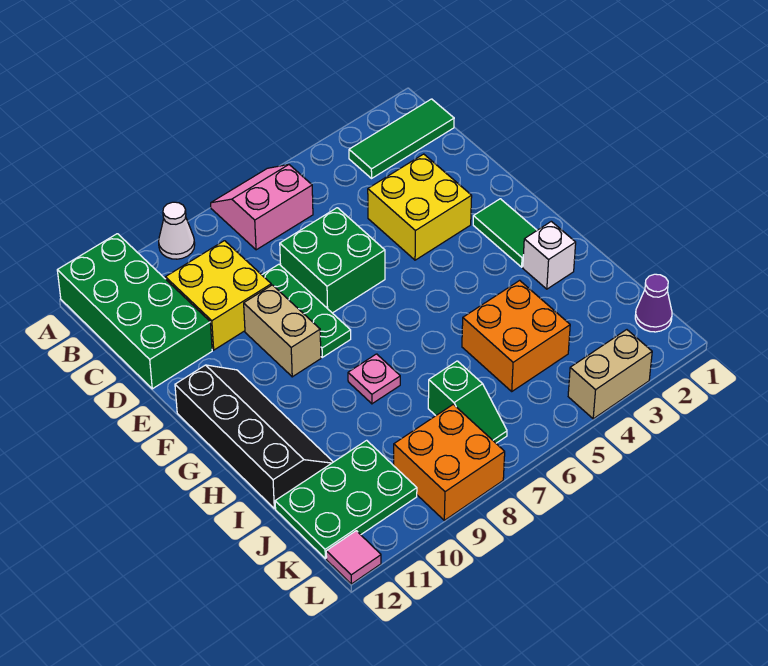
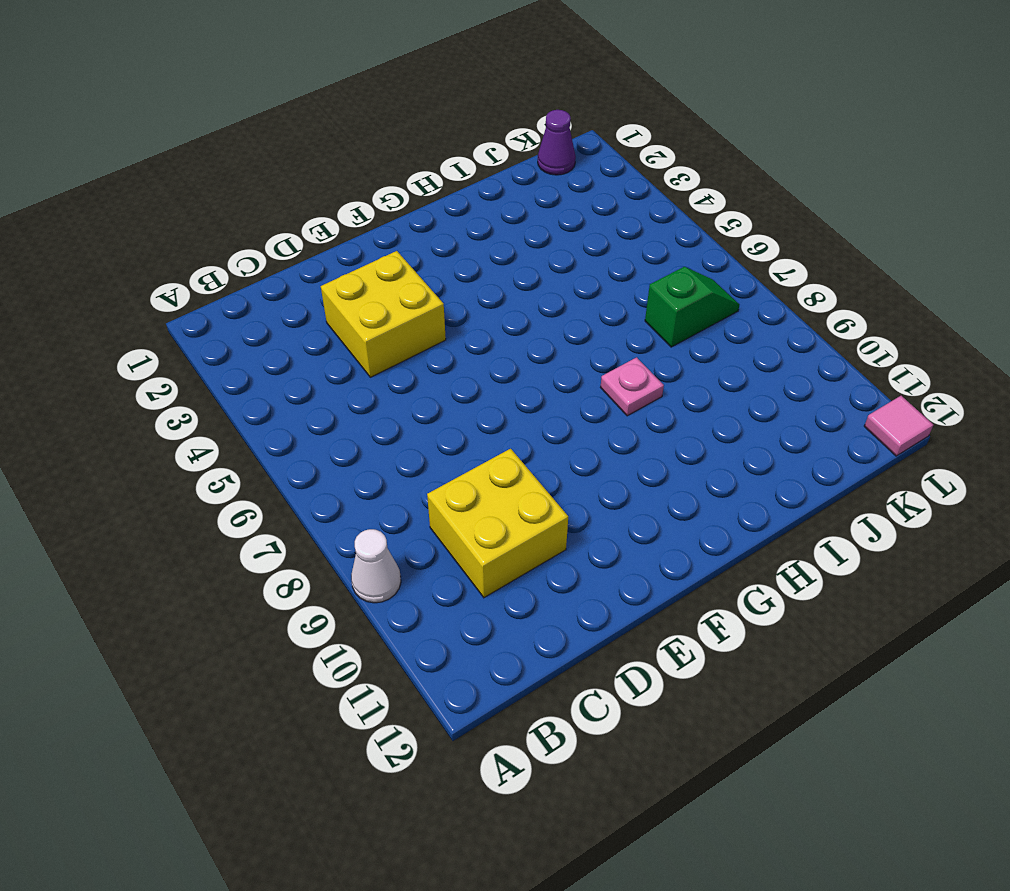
none -> pink slope A6:B7 level 1 top B
none -> green brick A11:D12 level 1
none -> green tile B1:B3 level 1

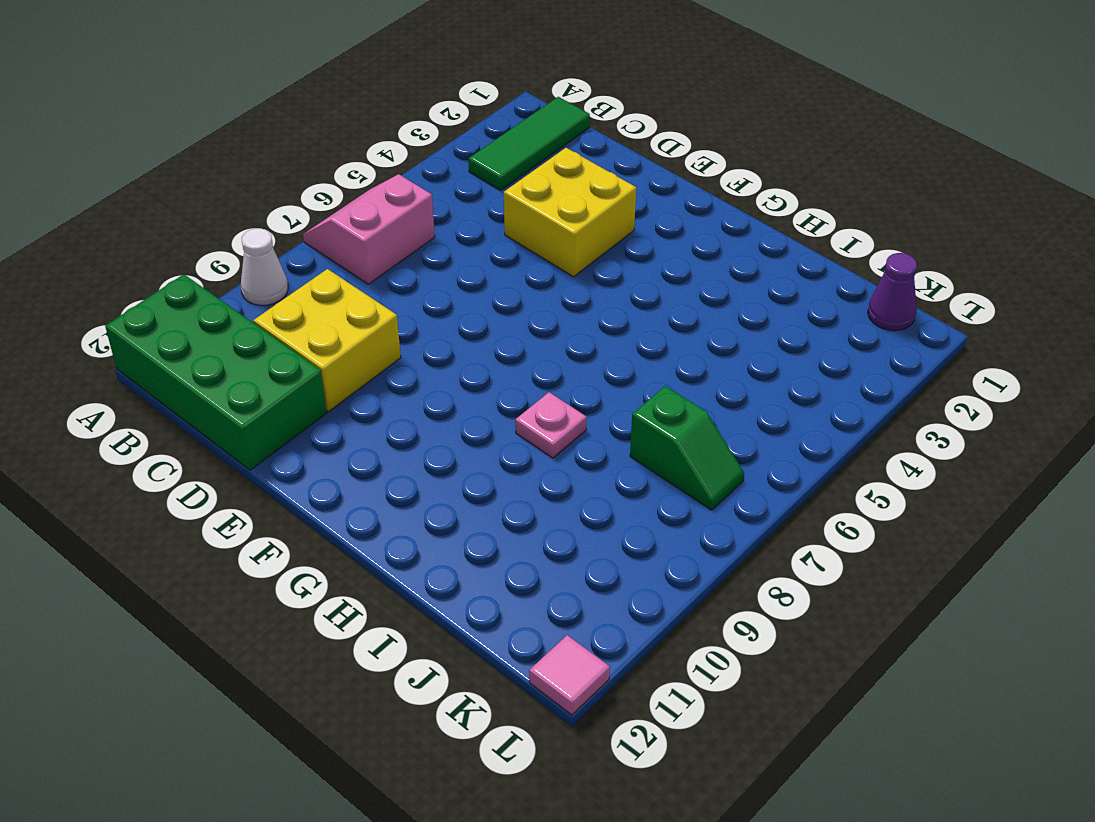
none -> green brick D6:E7 level 1
none -> green plate D8:F8 level 1
none -> tan brick E9:F9 level 1

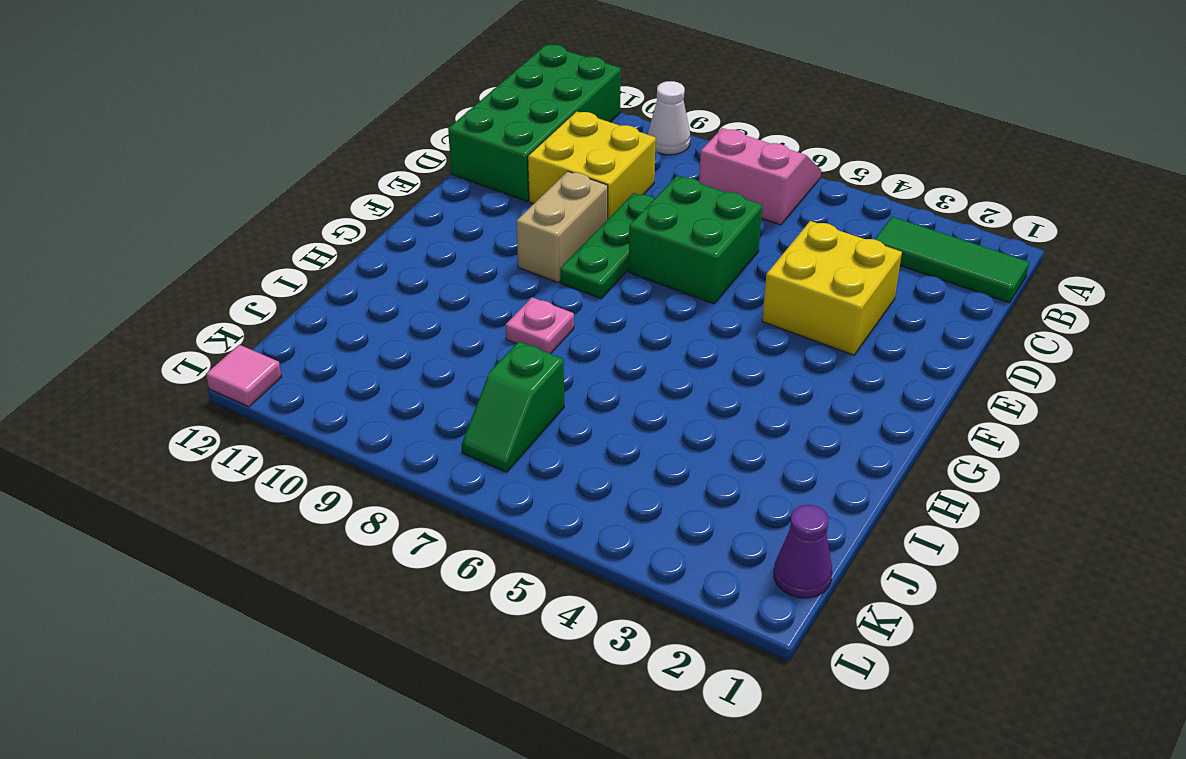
none -> green tile F2:G2 level 1
none -> black slope F11:I12 level 1 top 12
none -> white brick H2 level 1

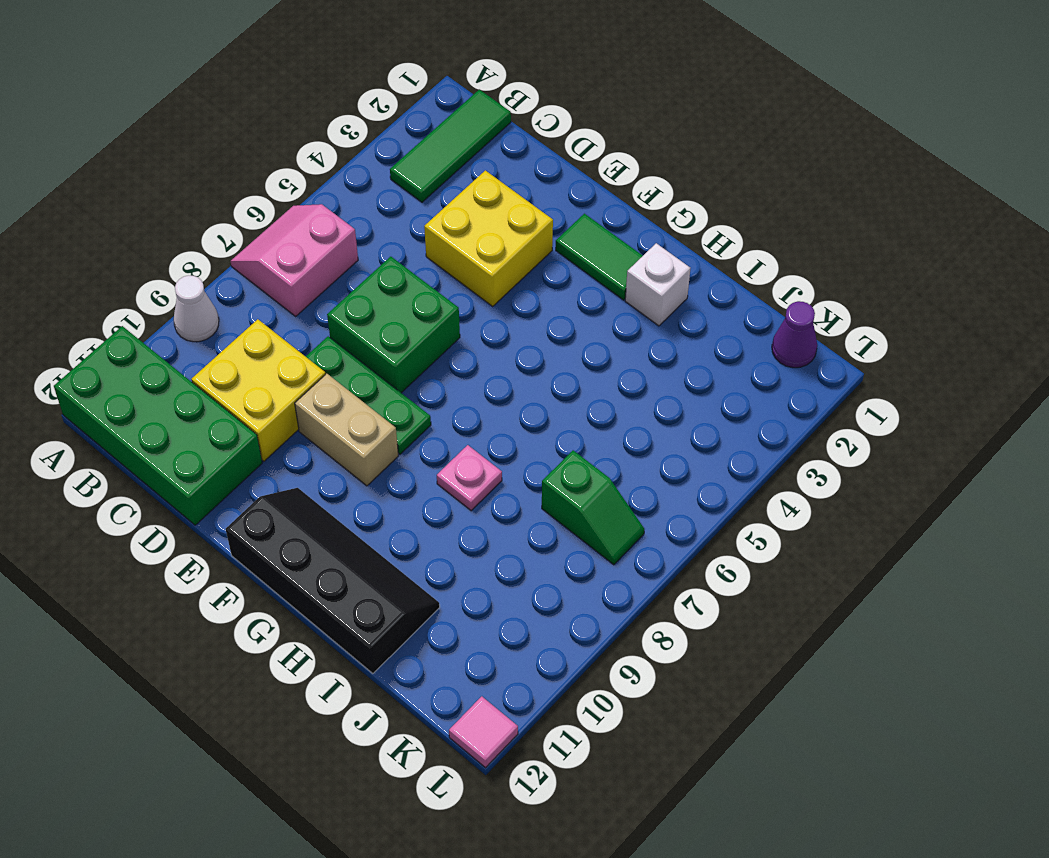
none -> orange brick I4:J5 level 1
none -> green plate J10:K12 level 1
none -> orange brick K8:L9 level 1

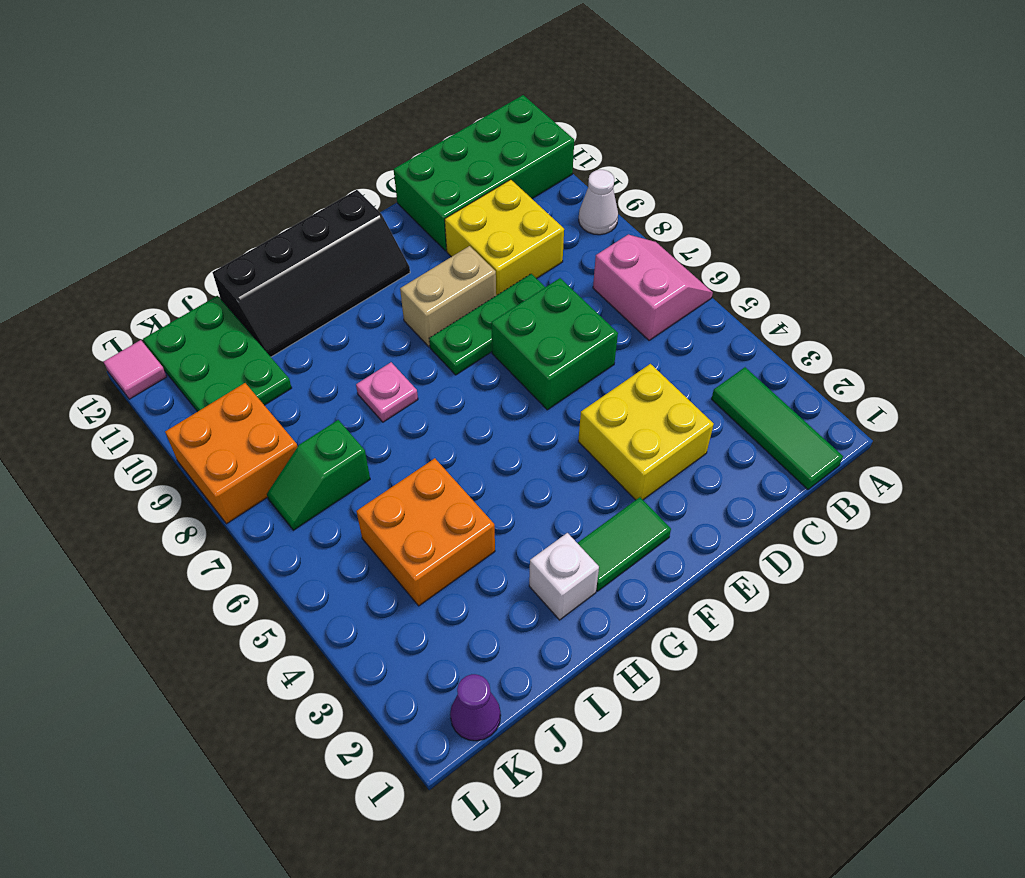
none -> tan brick L3:L4 level 1

